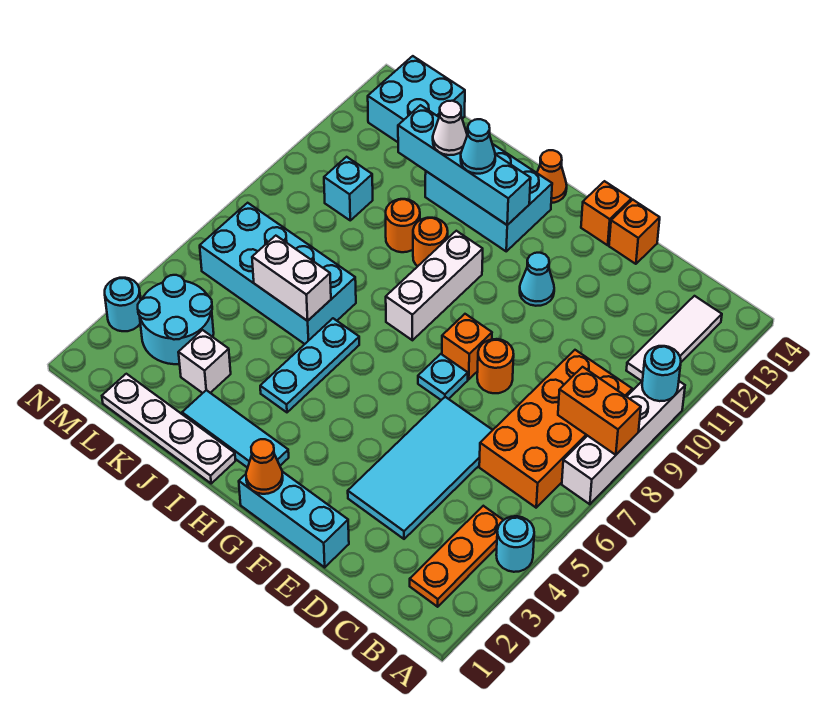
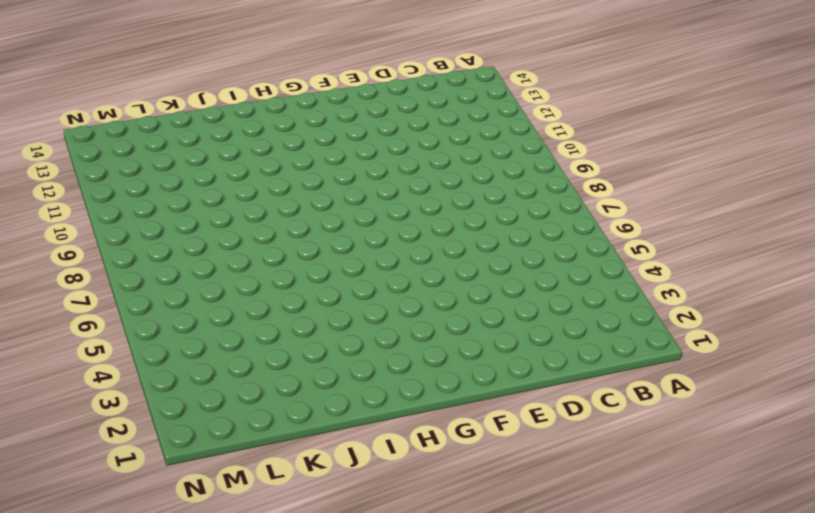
none -> cyan round brick A4 level 1
none -> white brick A7:A10 level 1
none -> orange plate B2:B4 level 1
none -> orange brick B6:C9 level 1

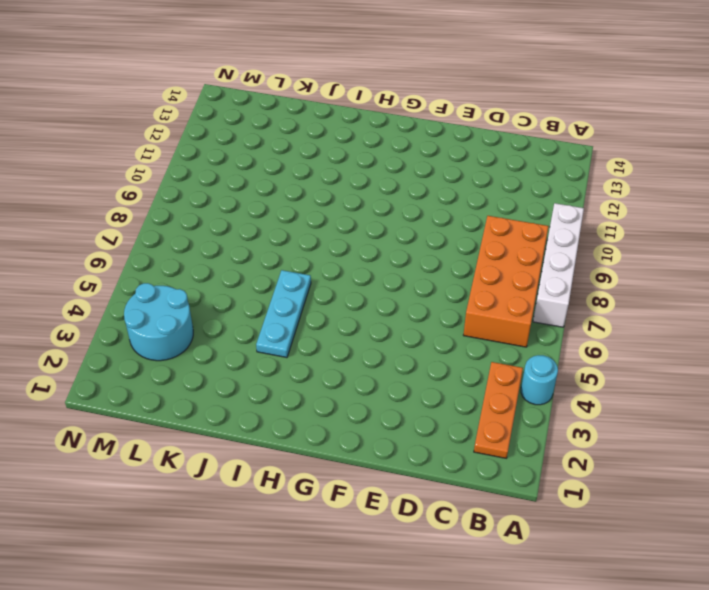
none -> white tile B11:B13 level 1
none -> cyan tile D3:E6 level 1
none -> cyan brick E1:G1 level 1
none -> orange round brick E8 level 1

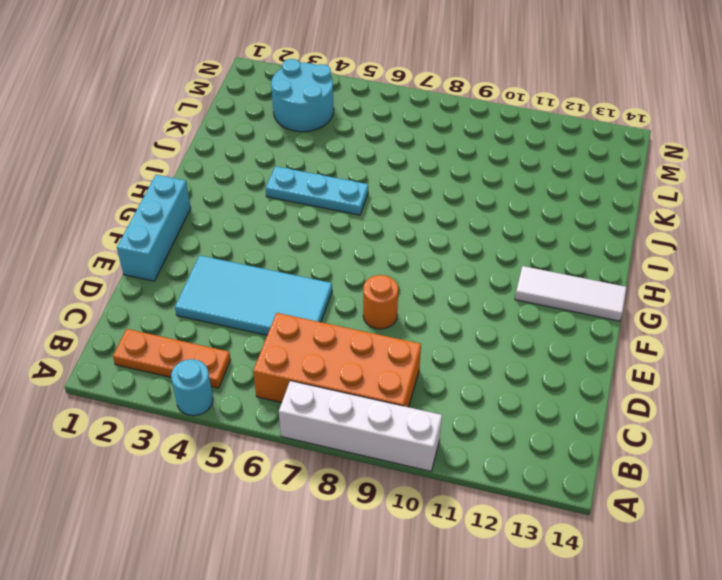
white tile G12:G14 level 1 -> white tile B11:B13 level 1
none -> orange brick E14 level 1
none -> cyan plate F7 level 1
none -> orange brick F8 level 1
none -> cyan cone F11 level 1

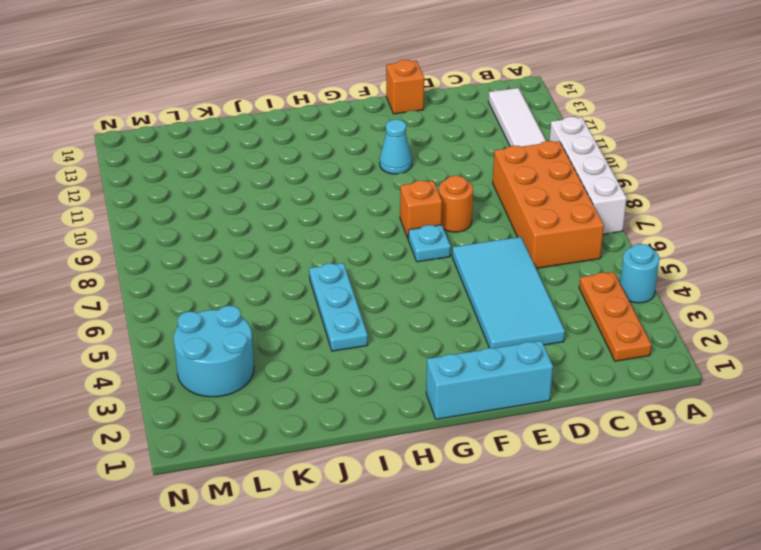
none -> orange brick F14 level 1
none -> cyan tile H2:J2 level 1
none -> white brick H8:H10 level 1
none -> cyan brick H12:J13 level 1

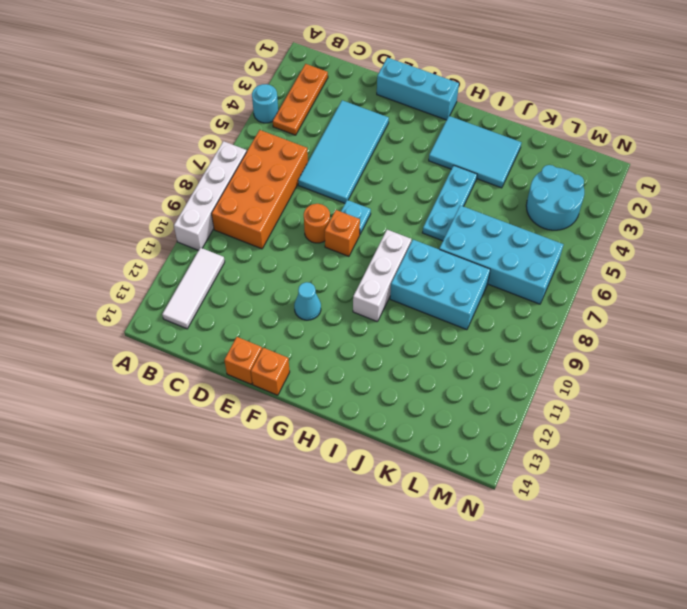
cyan tile H2:J3 level 1 -> cyan tile H2:J2 level 1
cyan brick I8:K9 level 1 -> cyan brick H12:J13 level 1
none -> orange cone H14 level 1
none -> white plate I1:L1 level 1
none -> orange round brick I10 level 1
none -> orange round brick J10 level 1

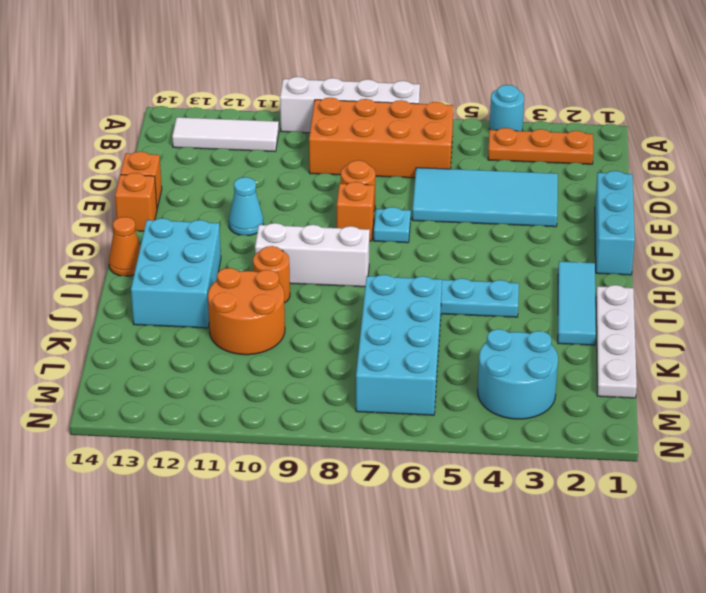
orange round brick J10:K11 level 1 -> orange round brick J10 level 1
none -> white brick K3 level 1
none -> cyan brick L10 level 1
none -> cyan brick L13:M14 level 1
none -> cyan round brick N3 level 1

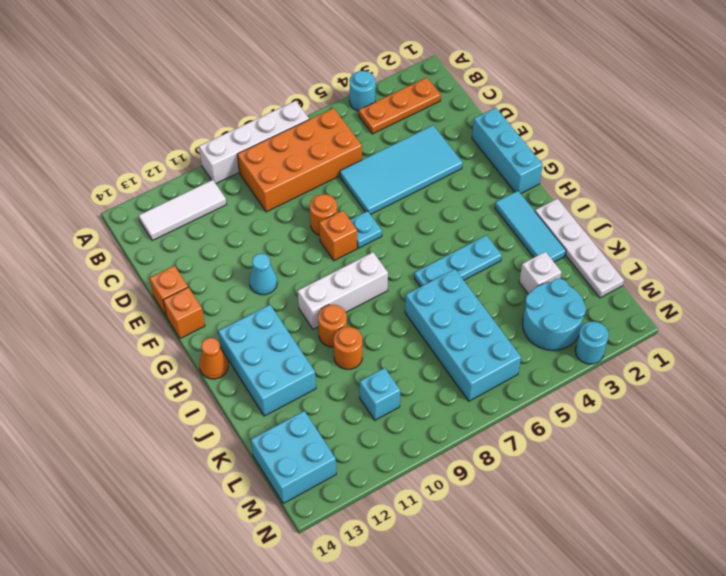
none -> orange brick A8:B8 level 2
none -> cyan round brick A10 level 2
none -> orange cone G1 level 2
none -> cyan brick H12:K12 level 2

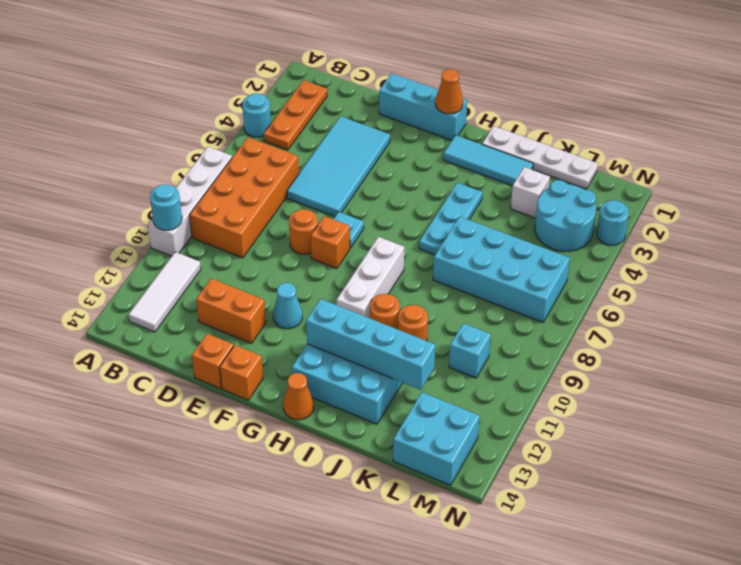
orange brick D12:E12 level 1 -> orange brick A8:B8 level 2
none -> white brick J6:K6 level 2
none -> cyan cone I12 level 3
none -> white cone J12 level 3

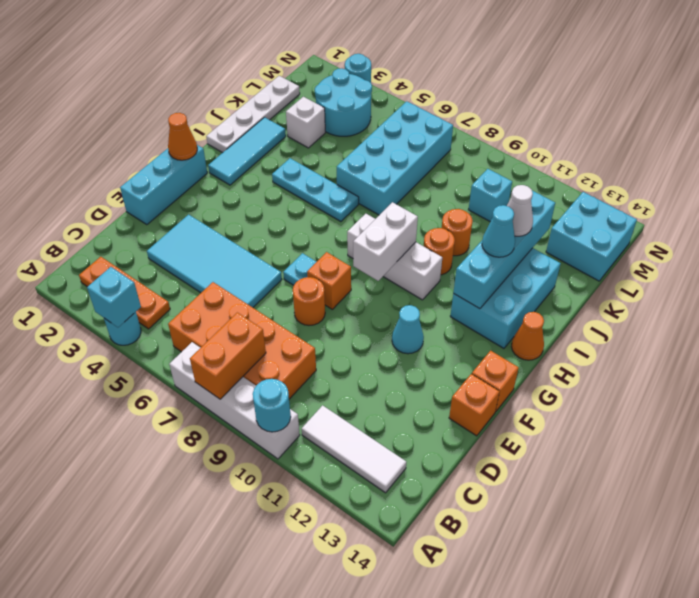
cyan brick A4 level 2 -> none
white brick G9:H9 level 2 -> white brick J6:K6 level 2

